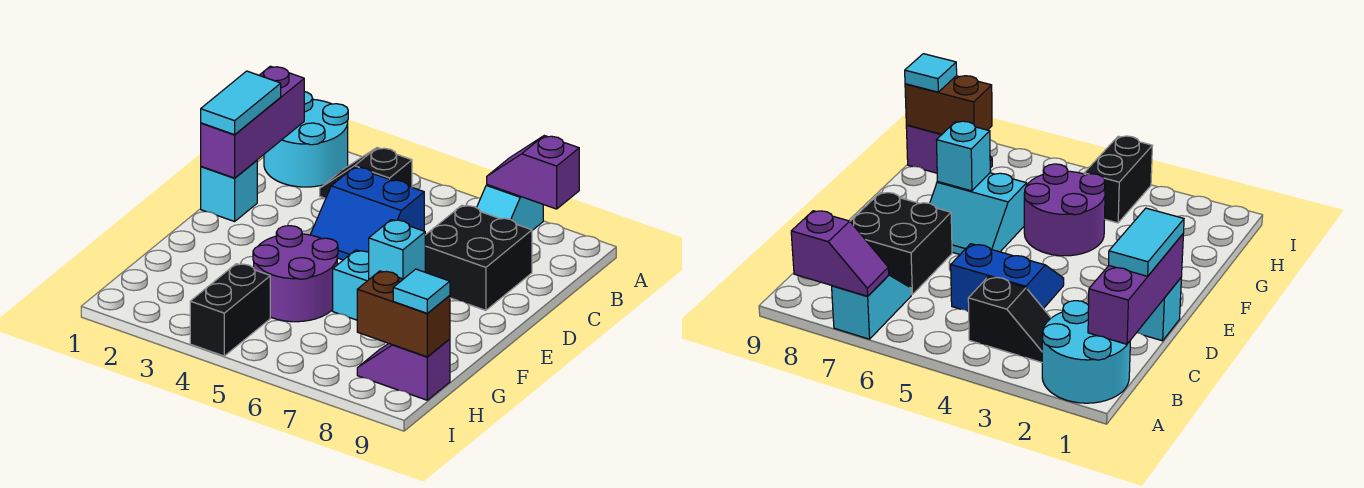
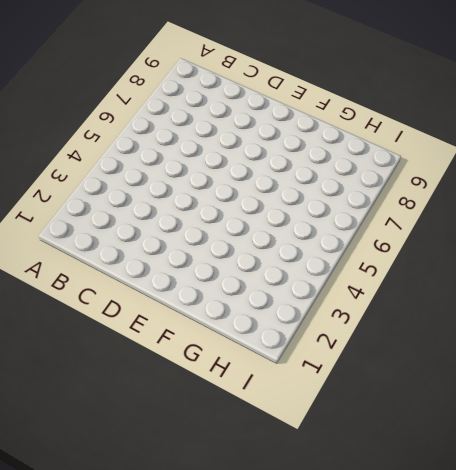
none -> cyan round brick A1:B2 level 1
none -> cyan slope A7:B7 level 1 top A
none -> black slope B3:B4 level 1 top 4

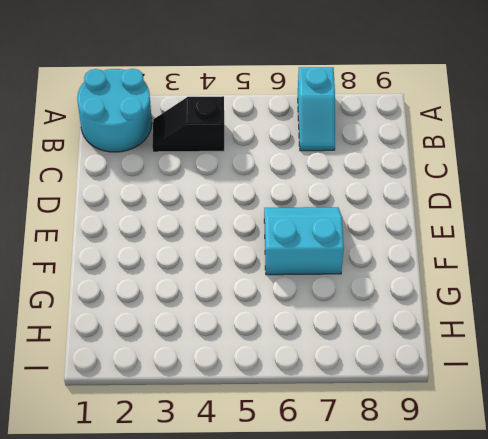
none -> blue slope C4:D5 level 1 top C
none -> black brick C7:D8 level 1
none -> cyan brick D1 level 1

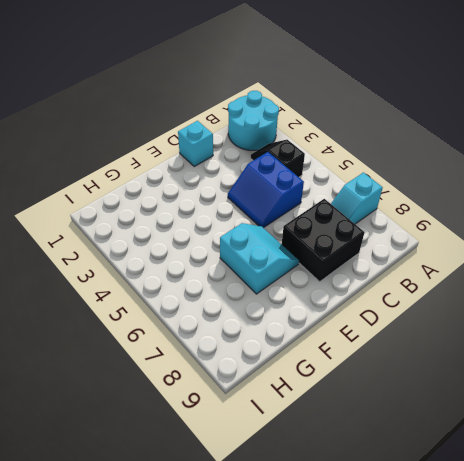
none -> purple round brick F4:G5 level 1
none -> black brick H4:I4 level 1
none -> purple slope H8:H9 level 1 top 9

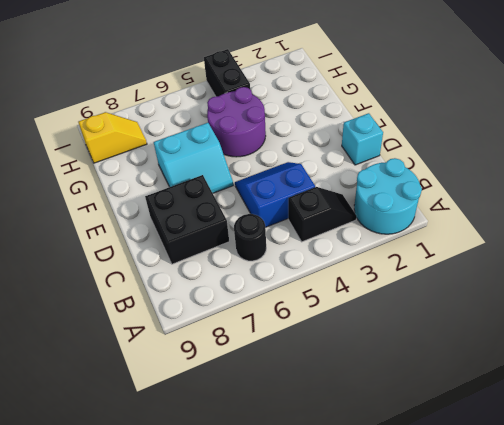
black round brick B6 level 1 -> none
yellow slope H8:H9 level 1 top 9 -> purple slope H8:H9 level 1 top 9
none -> cyan slope A7:B7 level 1 top A
none -> purple slope A7:A8 level 2 top 8
none -> purple brick B1:D1 level 2

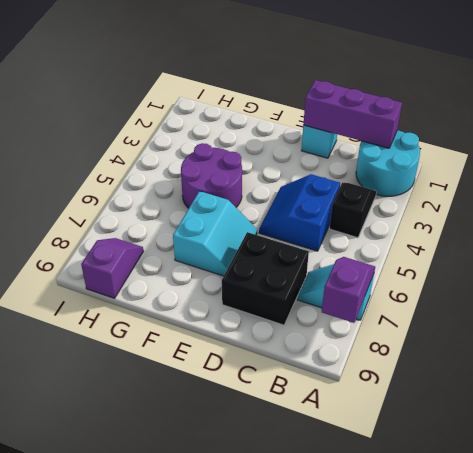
none -> black brick H4:I4 level 1
none -> cyan brick F7 level 2
none -> brown brick H8:H9 level 2

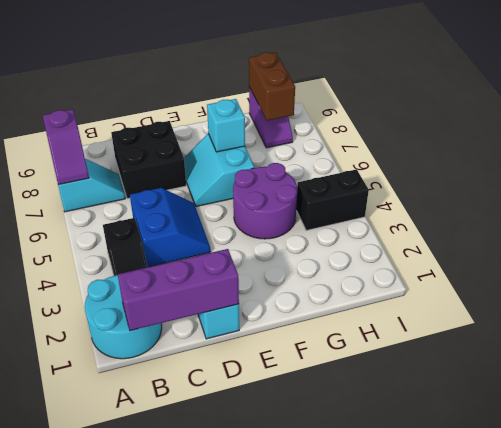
none -> cyan tile C1:D1 level 3
none -> cyan tile H9 level 3

